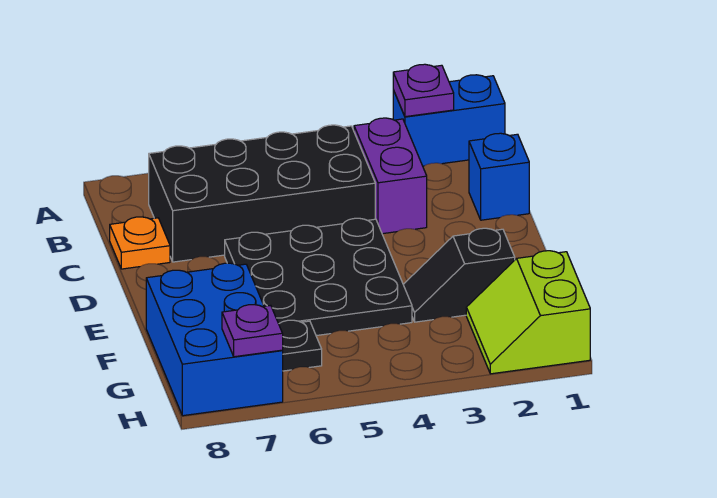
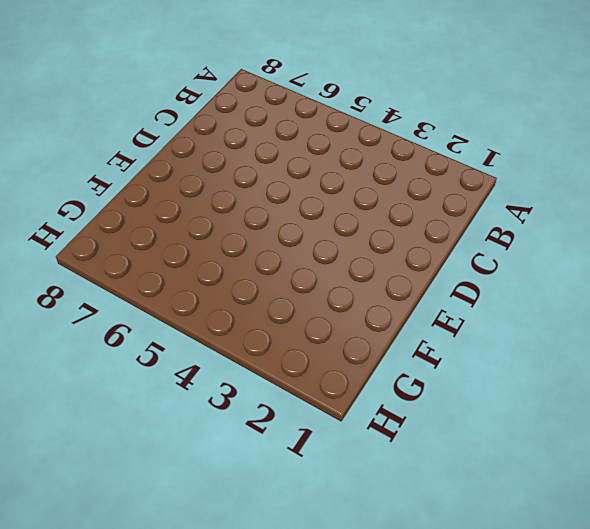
none -> blue brick A1:A2 level 1
none -> purple brick B3:C3 level 1
none -> black brick B4:C7 level 1

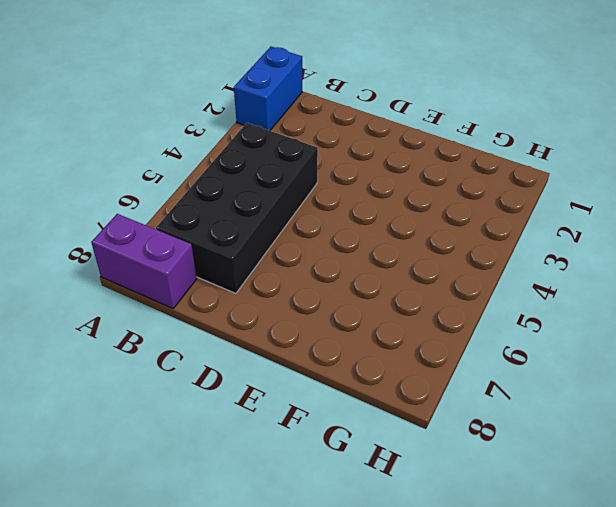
purple brick A8:B8 level 1 -> purple brick B3:C3 level 1
none -> blue brick C1 level 1
none -> orange plate C8 level 1
none -> black plate D4:F6 level 1

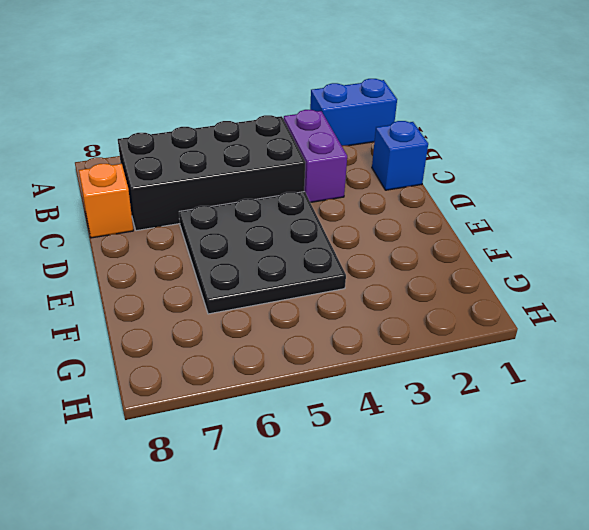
orange brick C8 level 1 -> orange plate C8 level 1
none -> black slope F2:F3 level 1 top 2
none -> blue brick F7:H8 level 1
none -> lime slope G1:H2 level 1 top 1

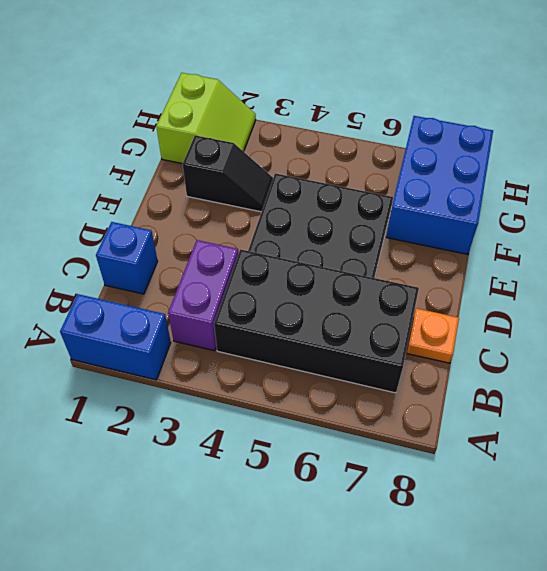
none -> black plate G6 level 1
none -> purple plate A2 level 2
none -> purple plate H7 level 2

